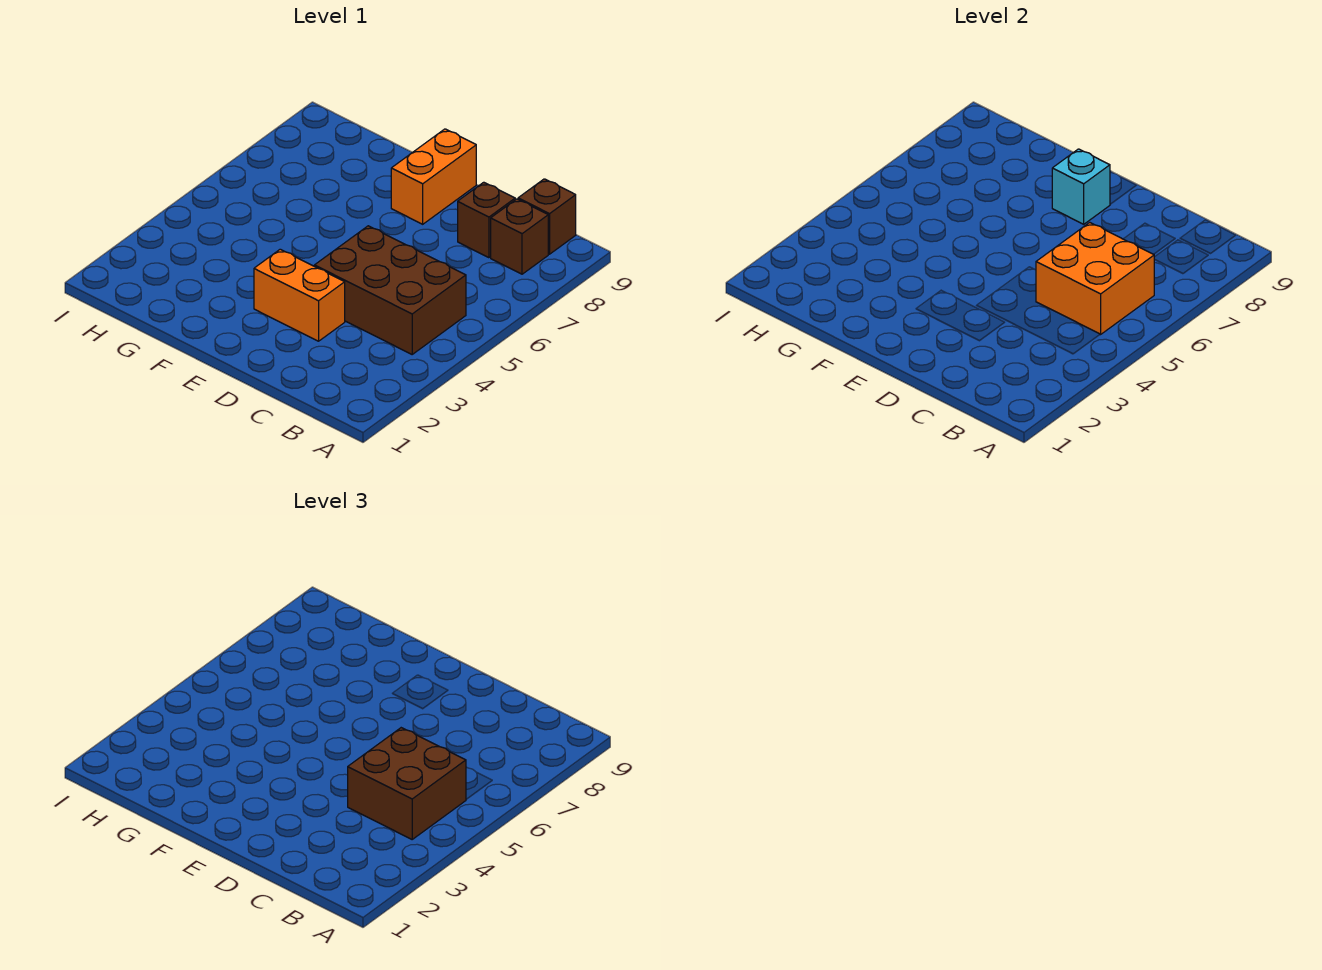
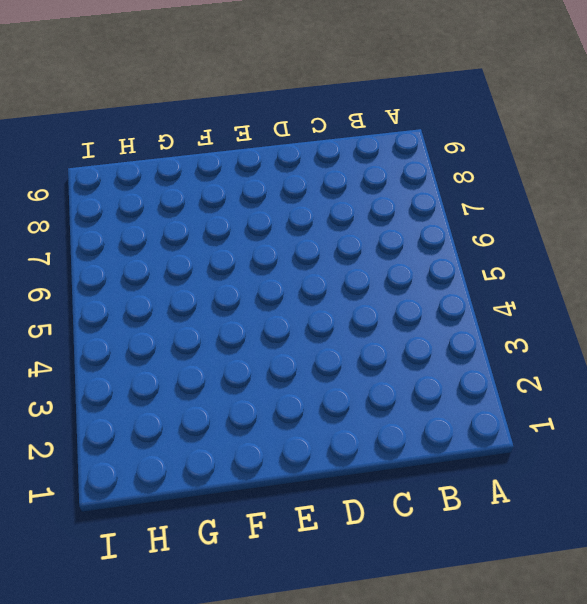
none -> brown brick B4:D5 level 1
none -> brown brick B8 level 1

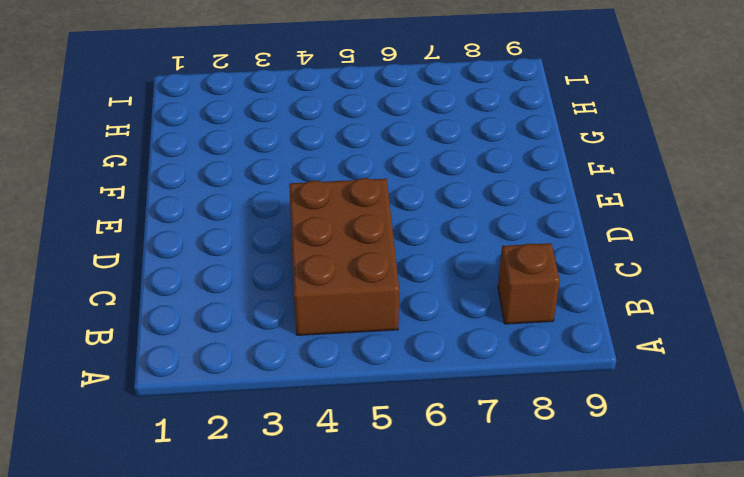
none -> brown brick B9 level 1
none -> brown brick C8 level 1

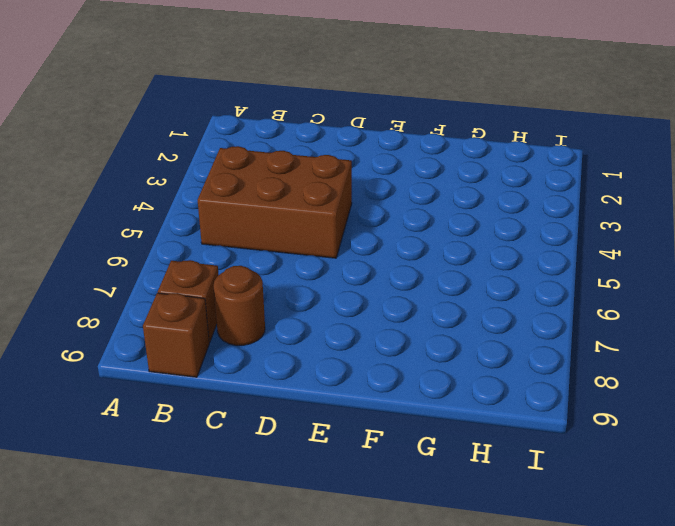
brown round brick C8 level 1 -> brown brick C8 level 1
none -> orange brick D3:E3 level 1
none -> orange brick E8:E9 level 1

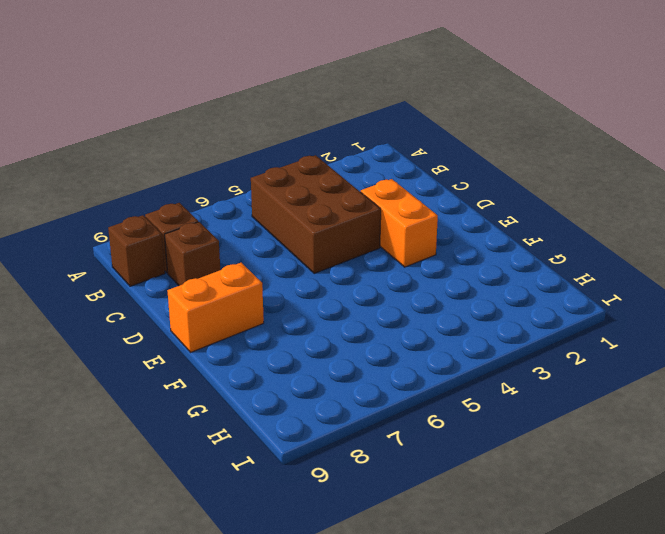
none -> orange brick B5:C6 level 2
none -> cyan brick E8 level 2

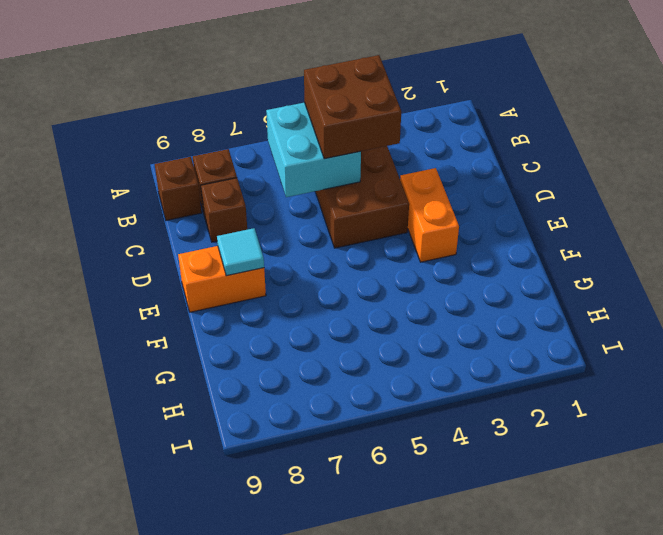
cyan brick B5:C6 level 2 -> orange brick B5:C6 level 2
cyan tile E8 level 2 -> cyan brick E8 level 2

